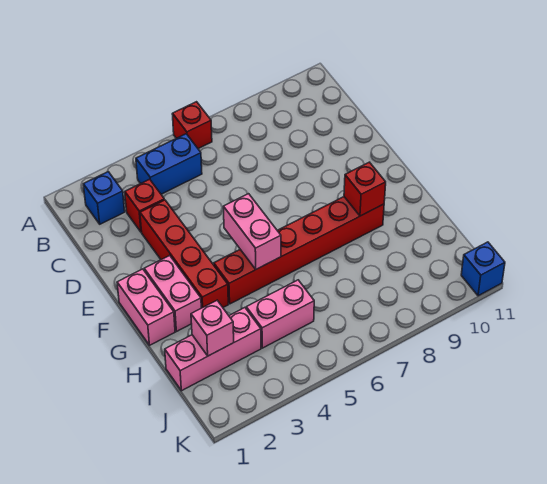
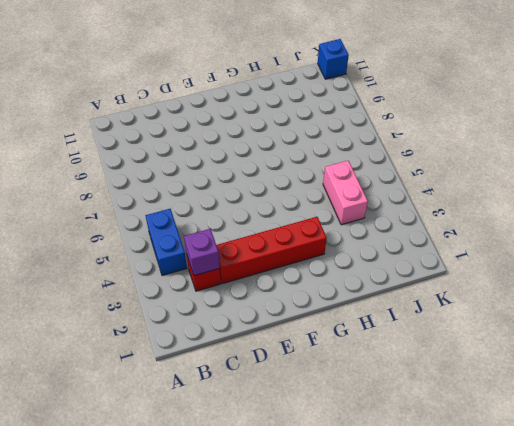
purple brick C3 level 2 -> none
none -> red brick A6 level 1
none -> blue brick B2 level 1
none -> pink brick F1:G1 level 1

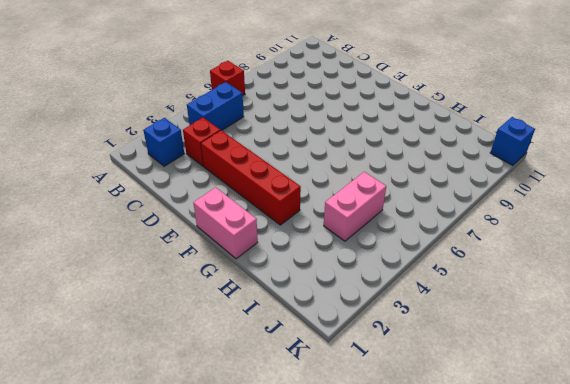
none -> pink brick F2:G2 level 1
none -> red brick G4:G9 level 1
none -> pink brick I1:I3 level 1

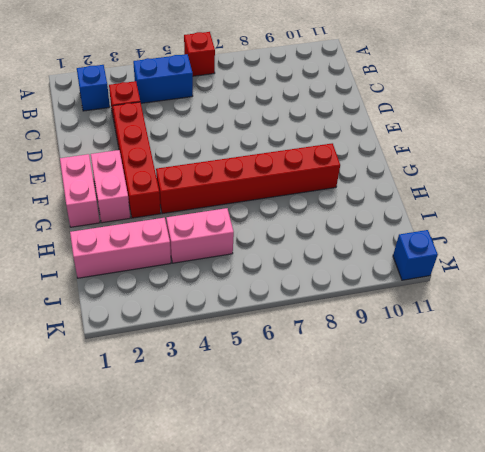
none -> pink brick F5:G5 level 2
none -> red brick G9 level 2
none -> pink brick I2 level 2

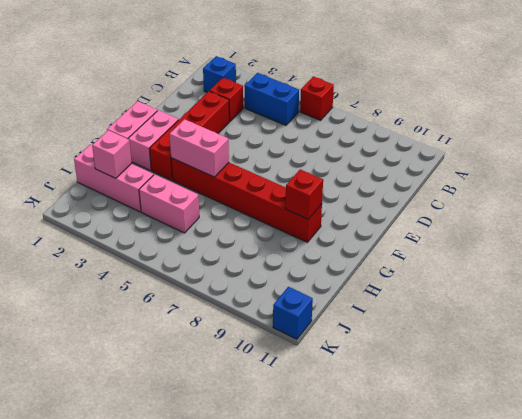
pink brick G4:G5 level 2 -> pink brick F5:G5 level 2

